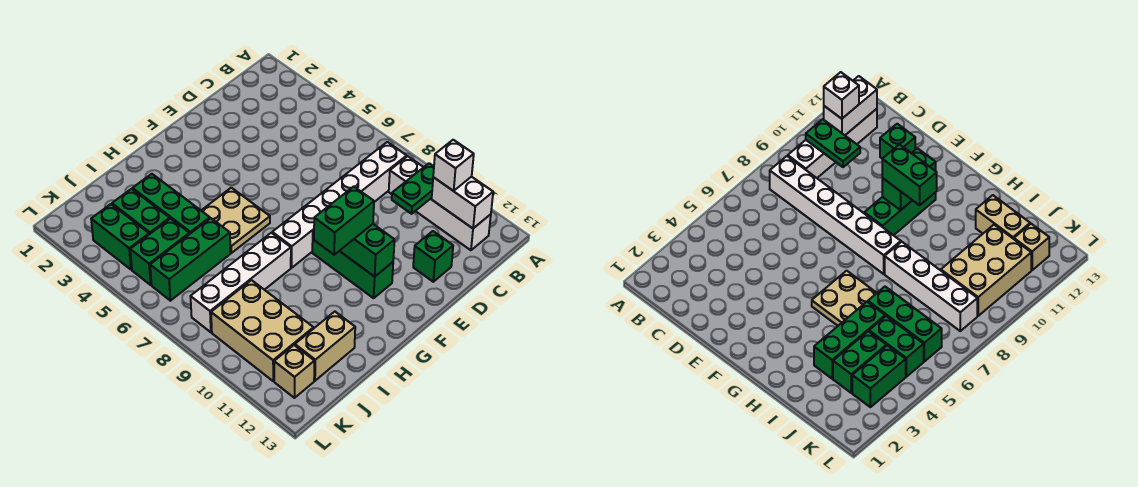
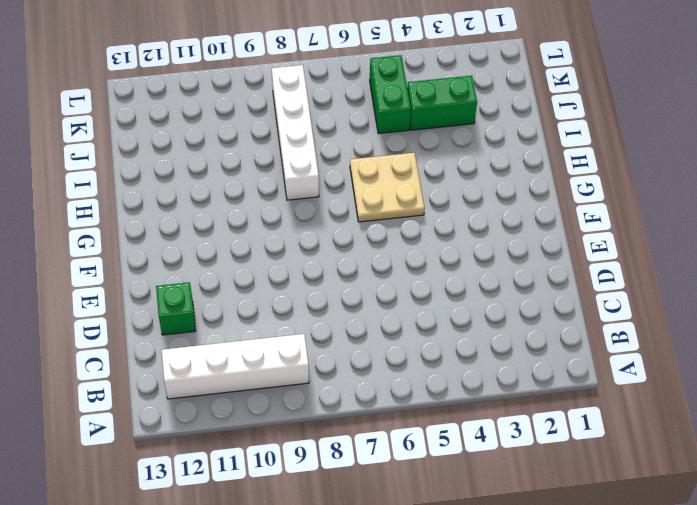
none -> white brick B8:G8 level 1
none -> green brick F9:F11 level 1
none -> green brick I3:I5 level 1

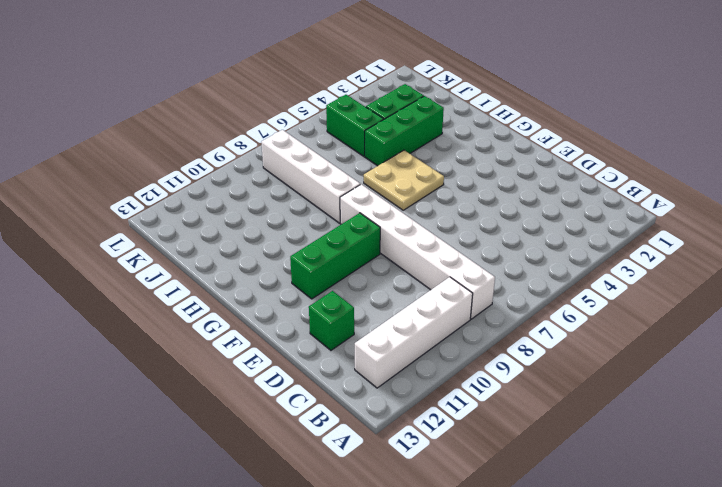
none -> green brick I6:K6 level 1
none -> tan brick I12:J12 level 1
none -> tan brick J9:K11 level 1

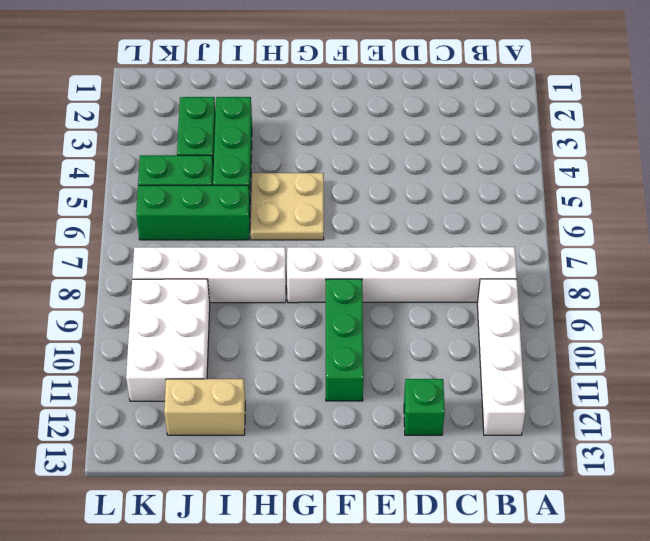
white brick J9:K11 level 1 -> tan brick J9:K11 level 1
none -> green brick K3:K4 level 1
none -> tan brick K12 level 1
none -> green plate B10:C10 level 2

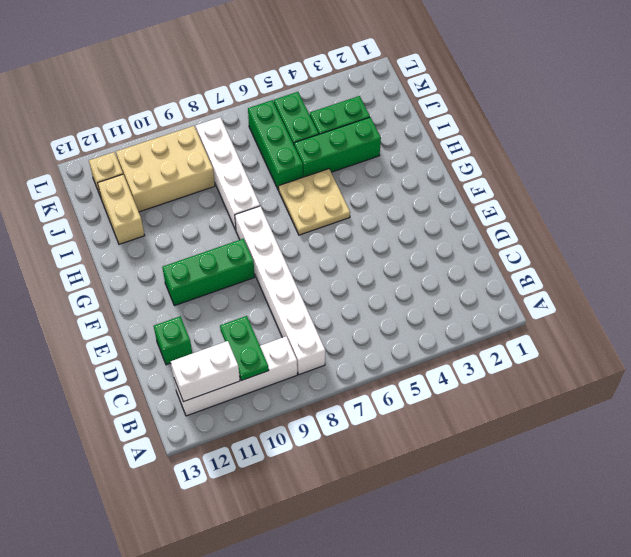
none -> green brick K3:K4 level 1
none -> green brick F10:F11 level 2
none -> white brick B11 level 3

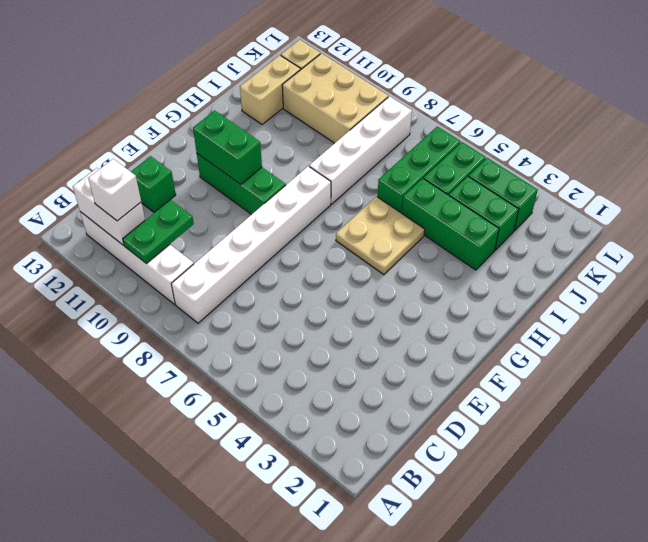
none -> green brick F10:G10 level 3

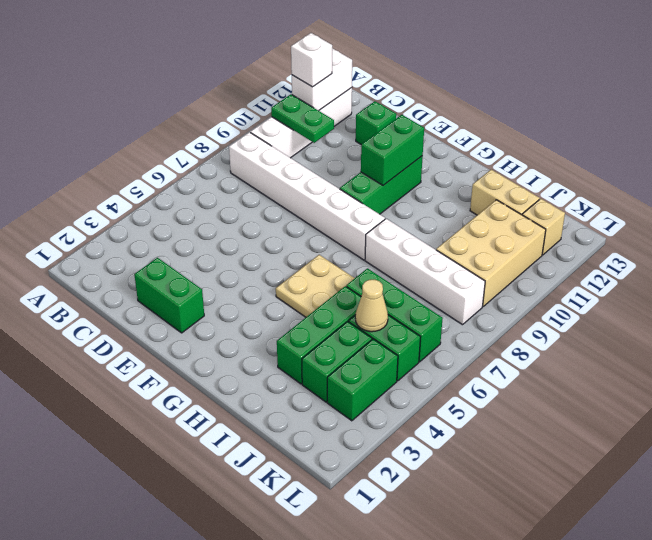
green brick D2:E2 level 1 -> green brick F10:G10 level 3
tan cone J5 level 2 -> none

